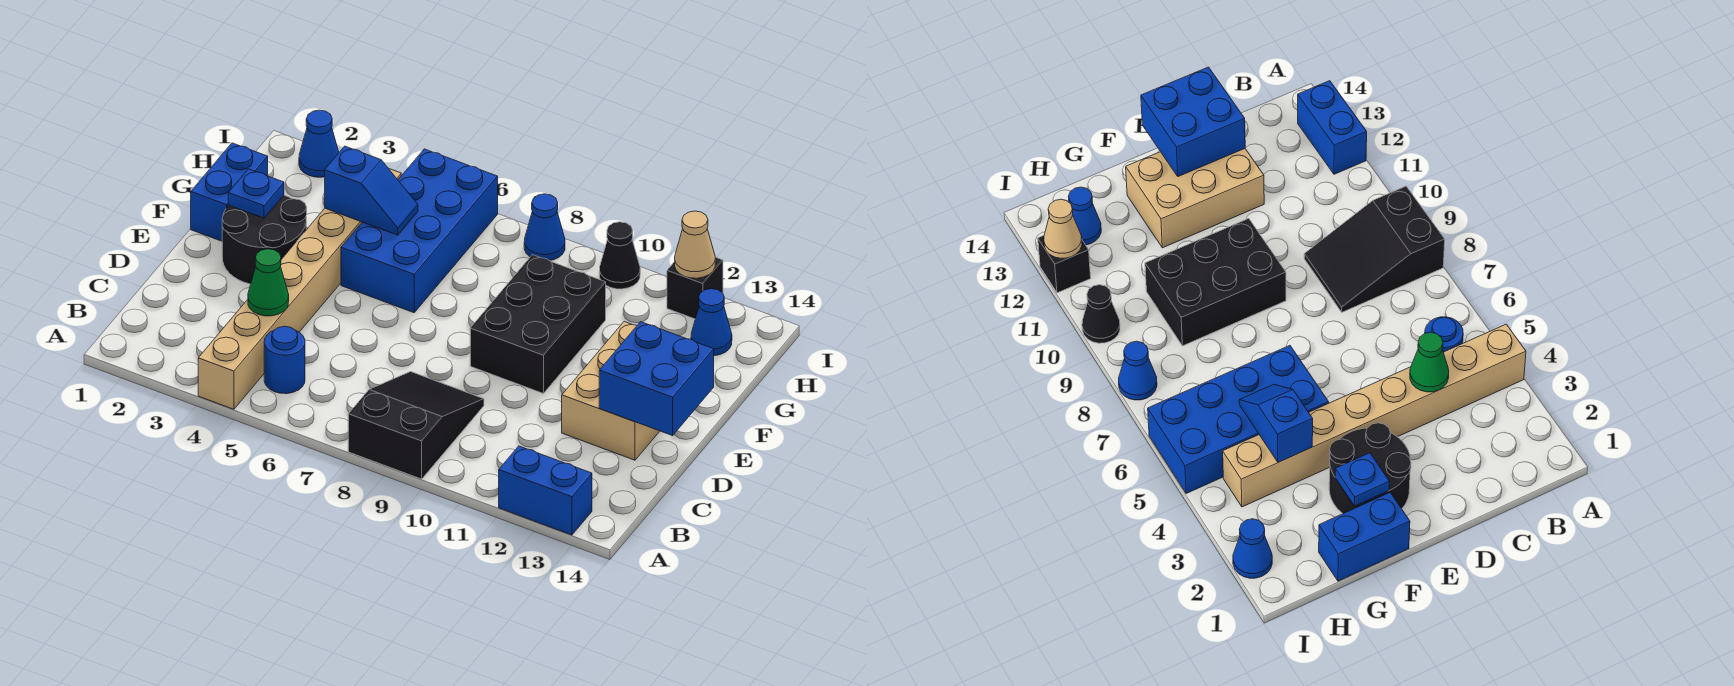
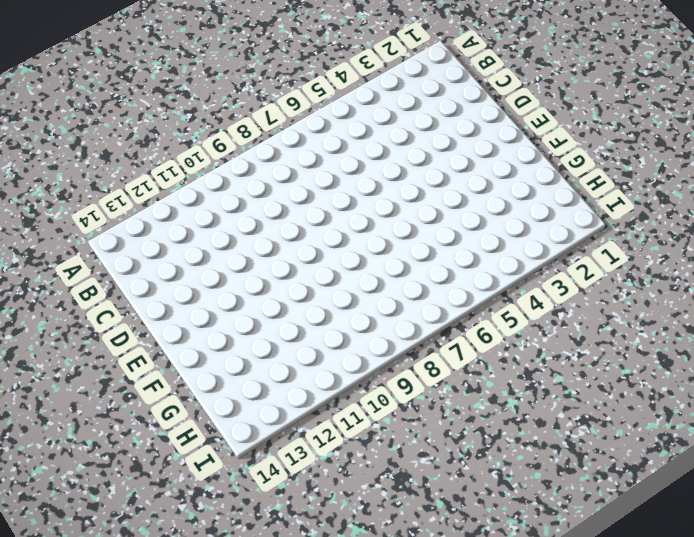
none -> tan brick A4:H4 level 1
none -> black slope A8:C9 level 1 top A
none -> blue brick A12:A13 level 1

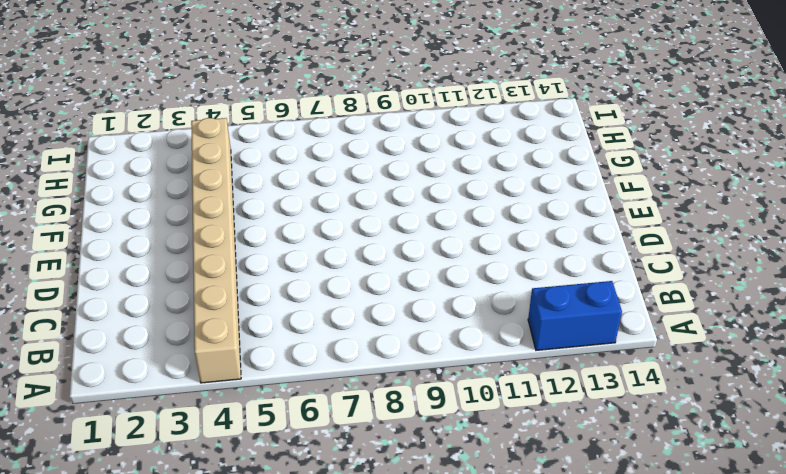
none -> black slope A8:C9 level 1 top A
none -> blue round brick B5 level 1
none -> tan brick D12:F13 level 1

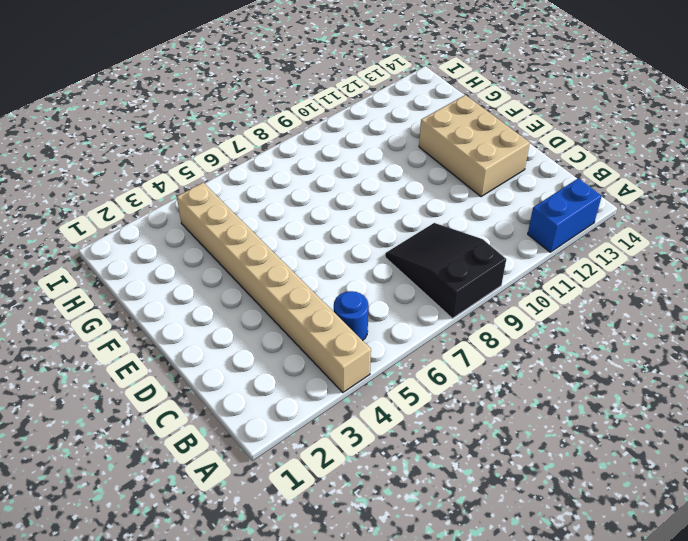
none -> black round brick E2:F3 level 1
none -> black brick E9:G10 level 1
none -> blue brick F1:G1 level 1

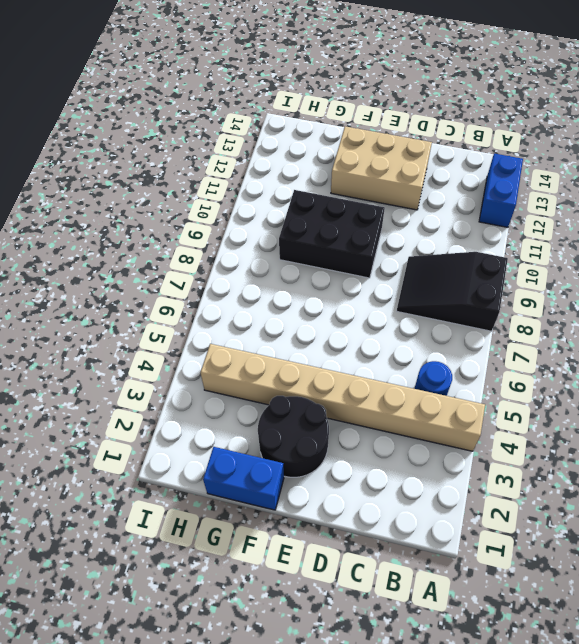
none -> blue brick F5:I6 level 1
none -> blue cone H13 level 1
none -> blue cone I2 level 1

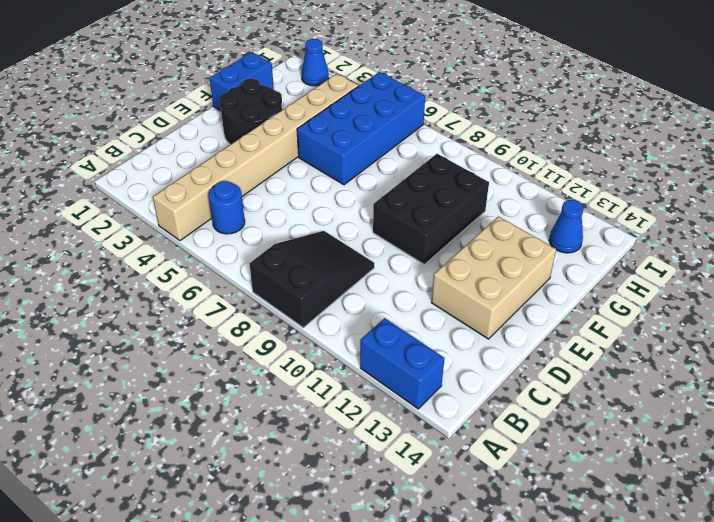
none -> blue cone I8 level 1
none -> black cone I10 level 1
none -> black brick I12 level 1

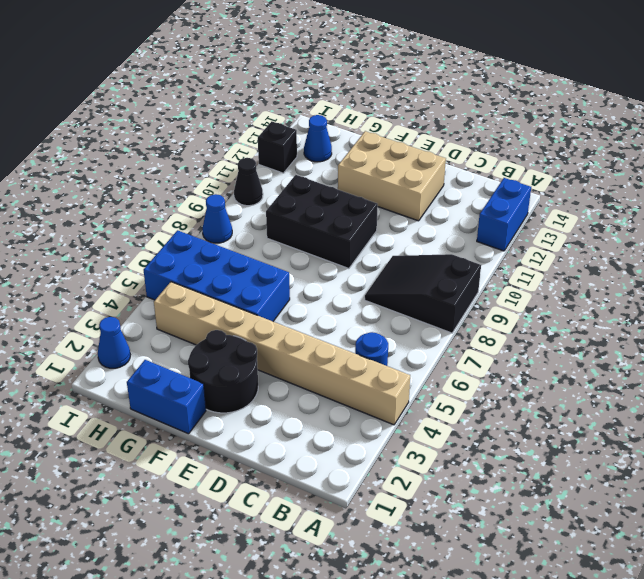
none -> green cone C4 level 2
none -> blue brick D13:E14 level 2
none -> blue plate F2 level 2

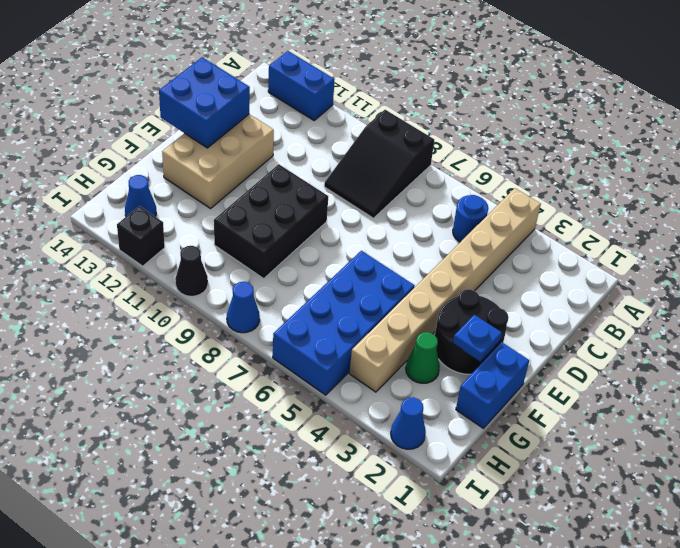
green cone G3 level 1 -> green cone C4 level 2
none -> blue slope G4:G5 level 2 top 4
none -> tan cone I12 level 2

